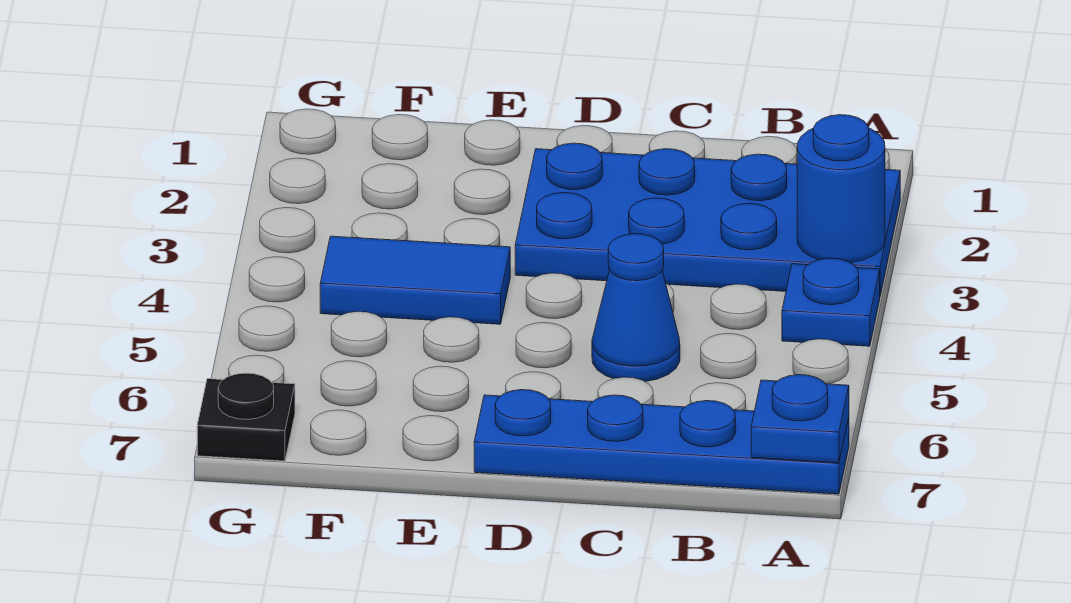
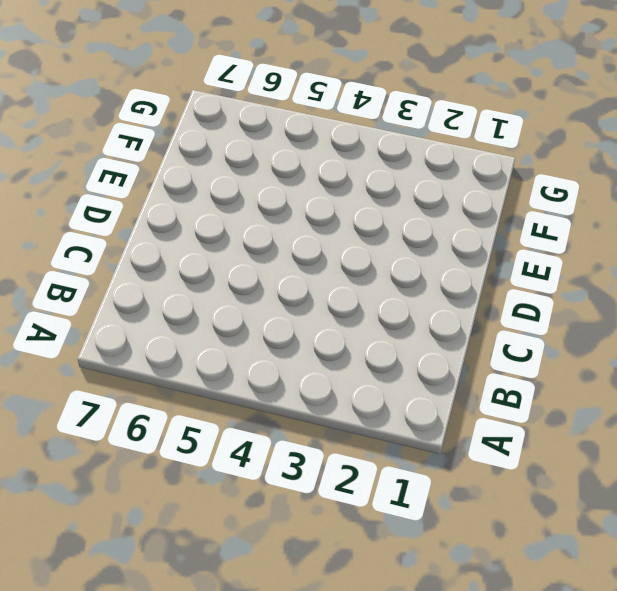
none -> blue plate A2:D3 level 1
none -> blue plate A4 level 1

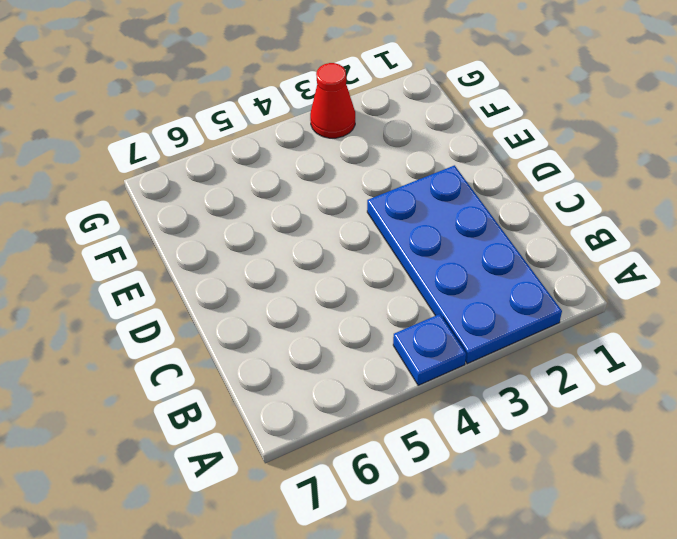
red cone G3 level 1 -> none
none -> blue plate A7:D7 level 1
none -> blue cone C5 level 1

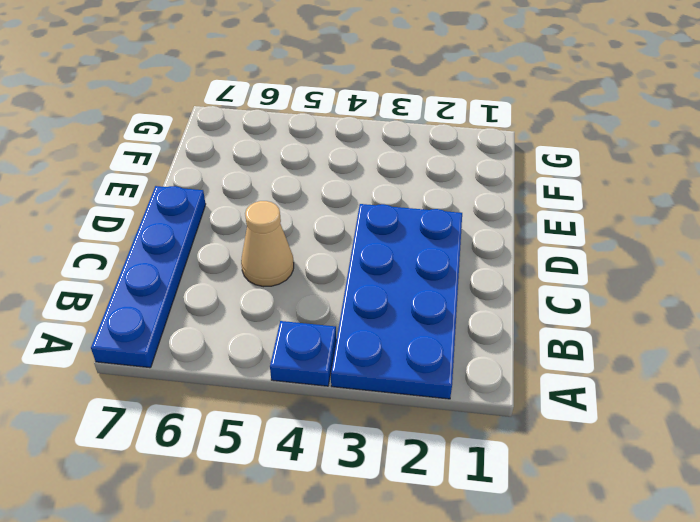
tan cone C5 level 1 -> blue cone C5 level 1
none -> blue tile E4:F4 level 1
none -> black plate G7 level 1

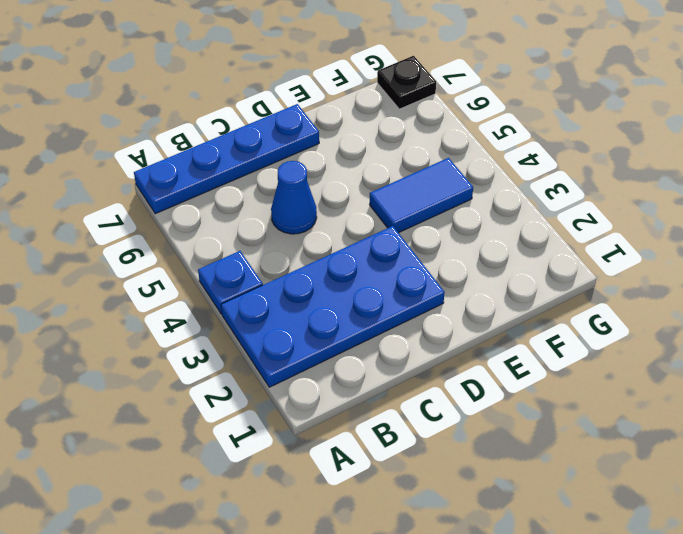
none -> blue round brick A3 level 2
none -> blue plate A7 level 2

